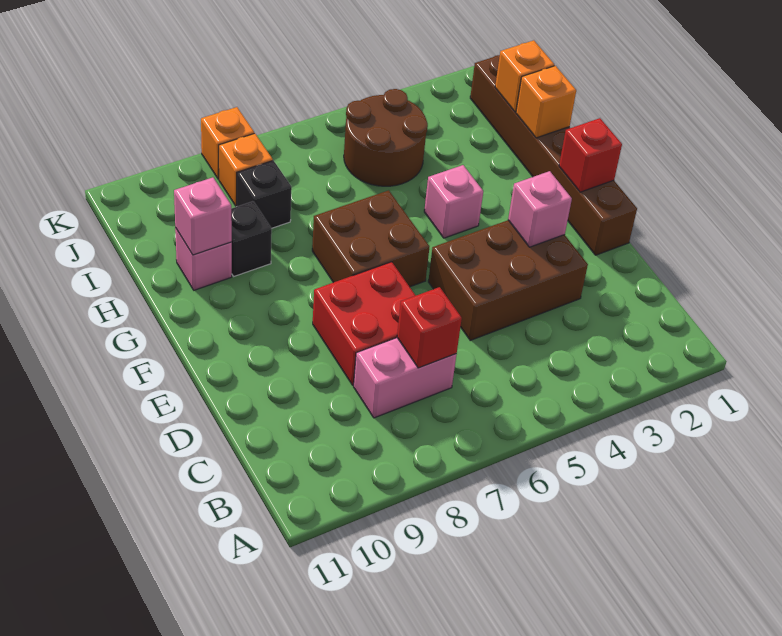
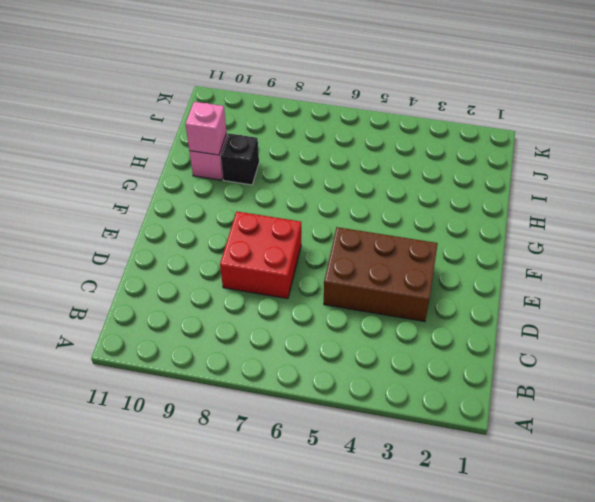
none -> pink brick C7:C8 level 1
none -> brown brick E1:J1 level 1
none -> brown brick F6:G7 level 1

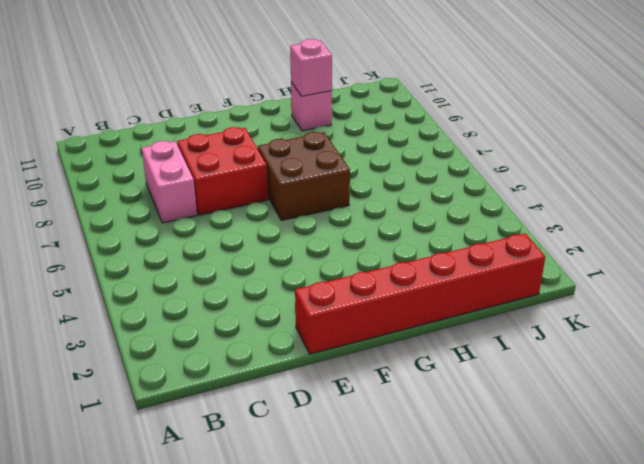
red brick E1:J1 level 1 -> brown brick E1:J1 level 1
none -> brown brick D3:E5 level 1
none -> pink brick G4 level 1
none -> black brick H9 level 1

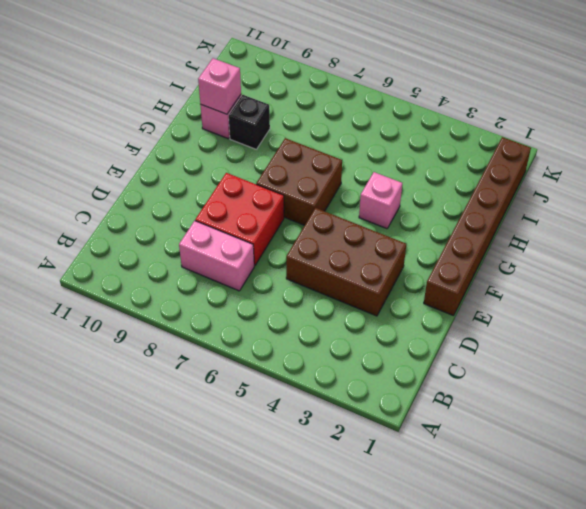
none -> brown round brick I4:J5 level 1
none -> black brick I8 level 1
none -> orange brick J8 level 1

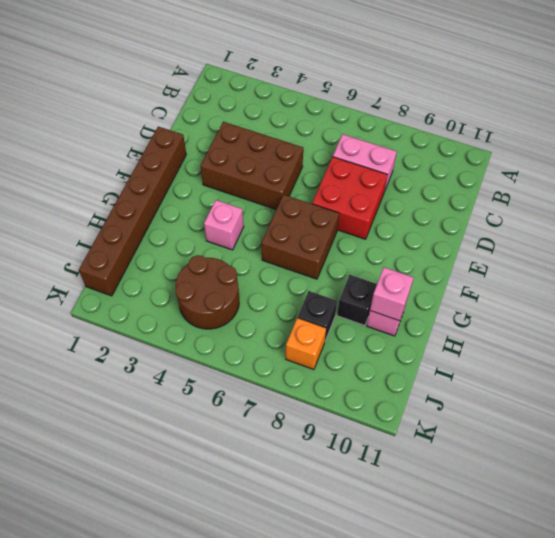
none -> orange brick K8 level 1
none -> red brick C7 level 2
none -> pink brick E3 level 2

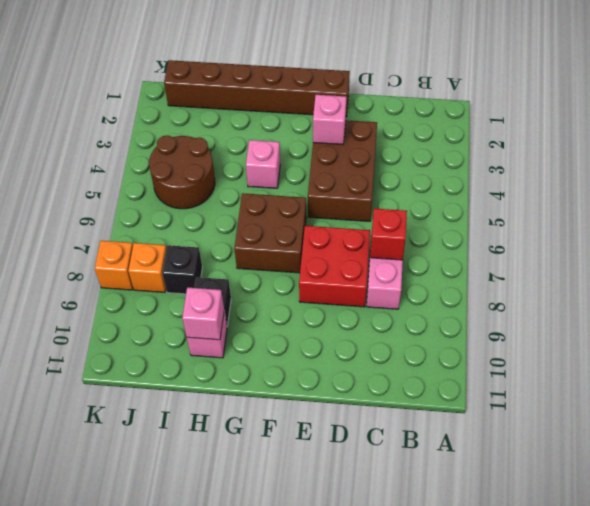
none -> red brick F1 level 2
none -> orange brick H1 level 2
none -> orange brick I1 level 2

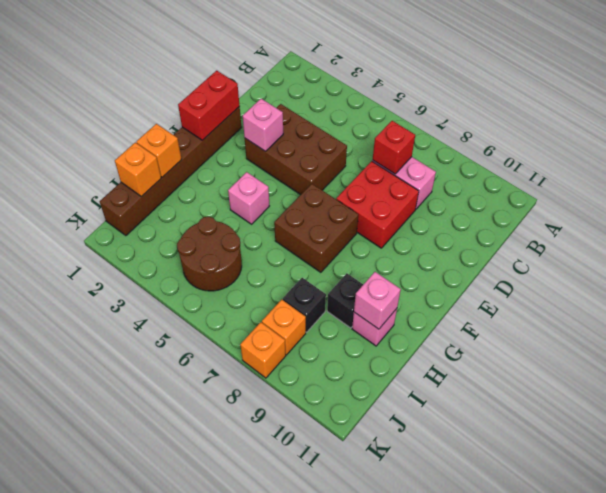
red brick E1:F1 level 2 -> red brick F1 level 2

